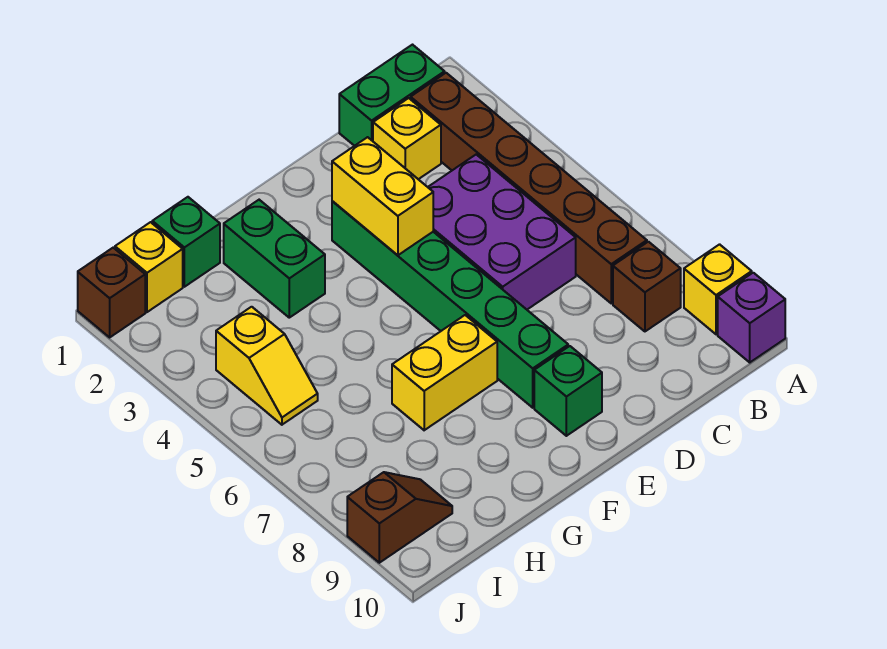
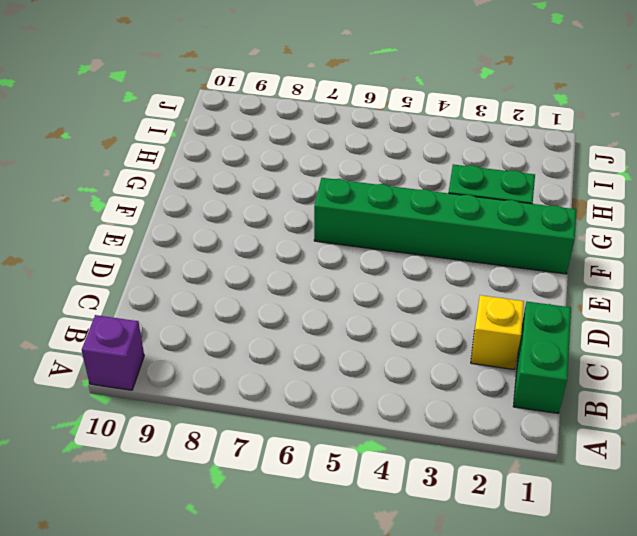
green brick F1:F6 level 1 -> green brick E3:E8 level 1
none -> yellow brick A9 level 1
none -> brown brick B2:B7 level 1
none -> brown brick B8 level 1

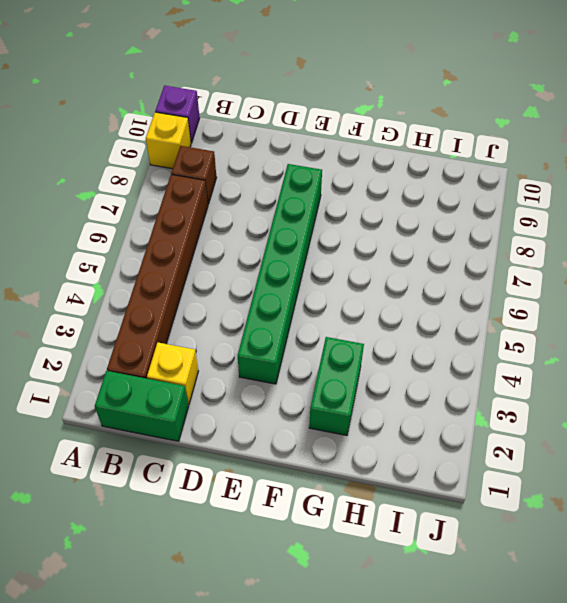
none -> purple brick C4:D6 level 1
none -> green brick E9 level 1
none -> yellow brick F7:G7 level 1

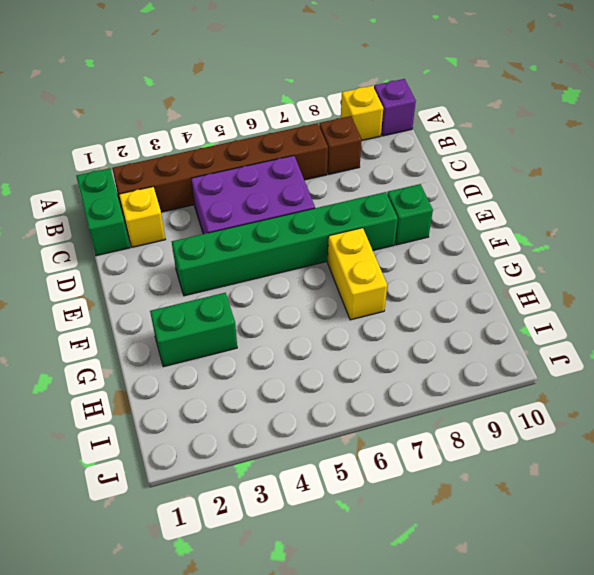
none -> green brick H1 level 1
none -> yellow brick I1 level 1
none -> yellow slope I4:I5 level 1 top 4

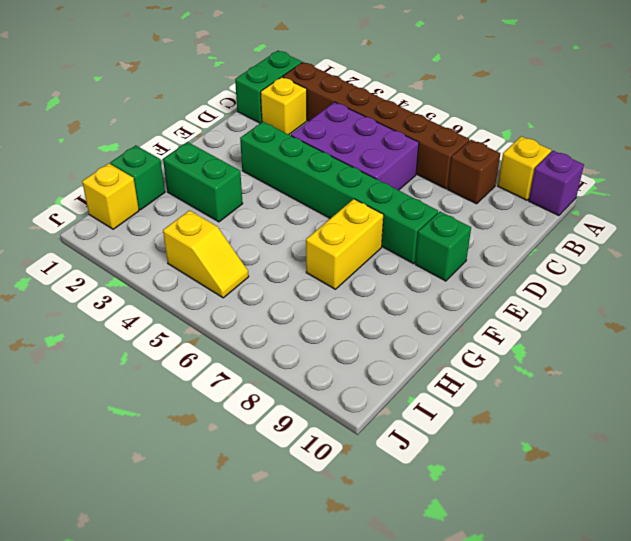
none -> brown slope I9:J9 level 1 top J
none -> brown brick J1 level 1
none -> yellow brick E3:E4 level 2

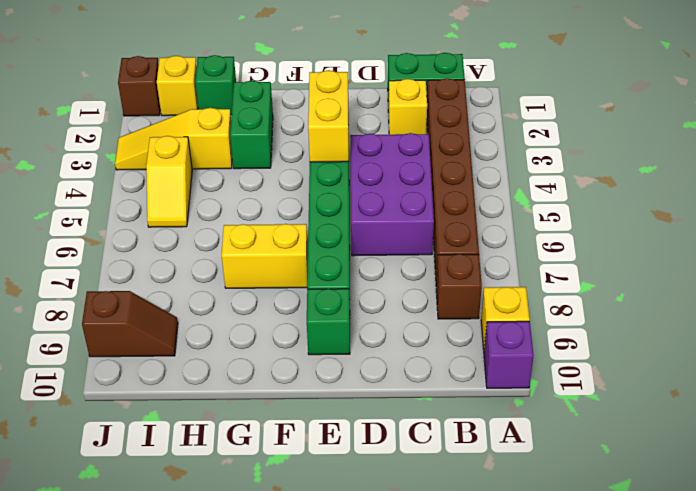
yellow slope H3:J3 level 1 top H -> none

